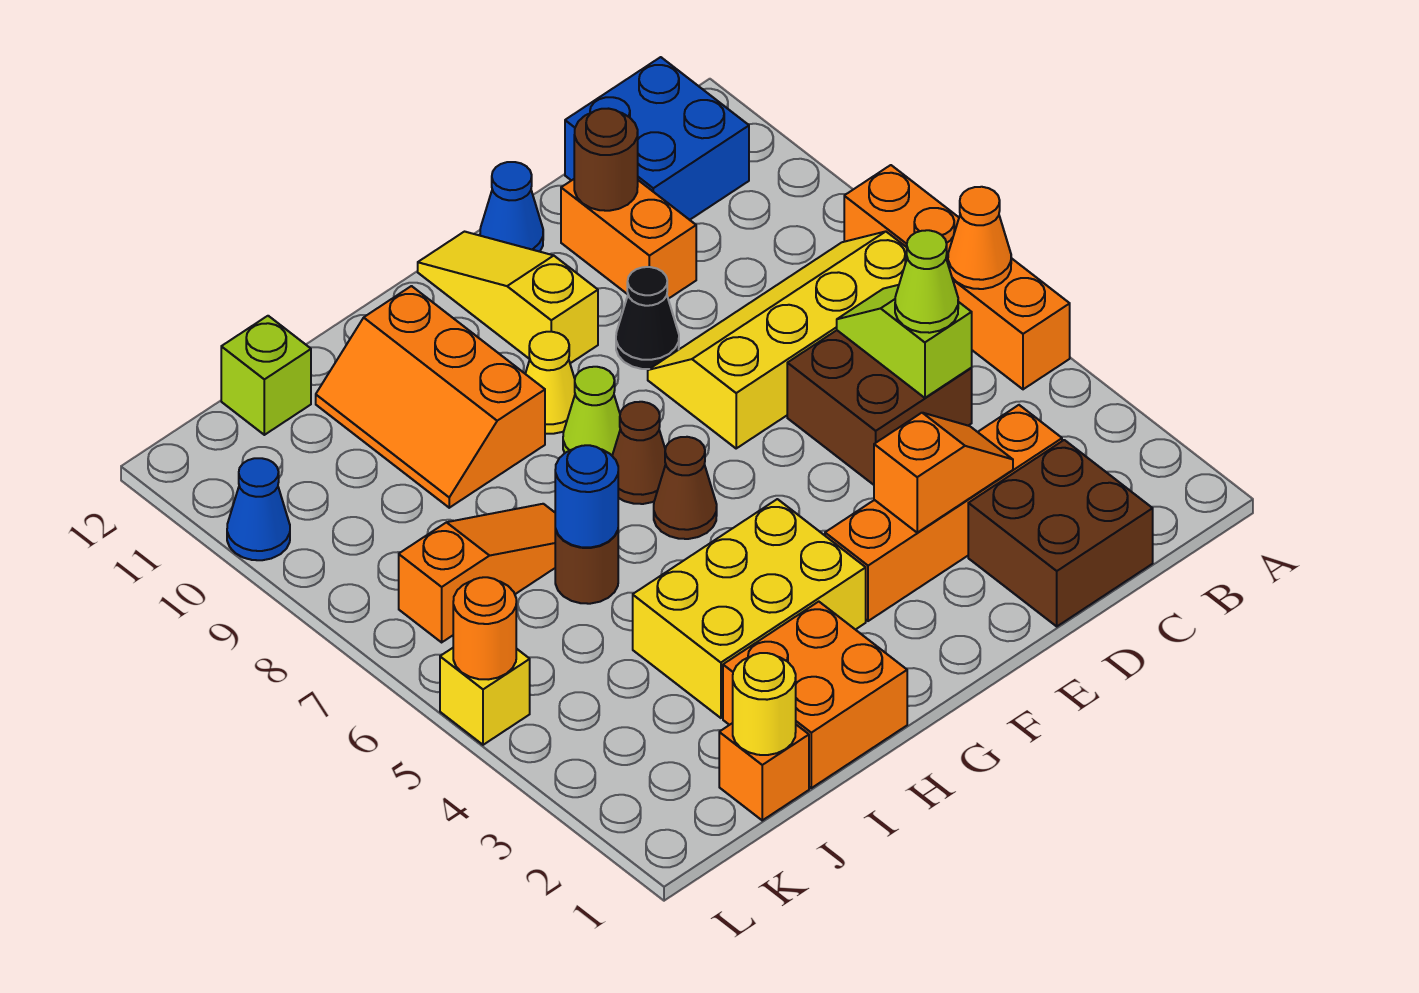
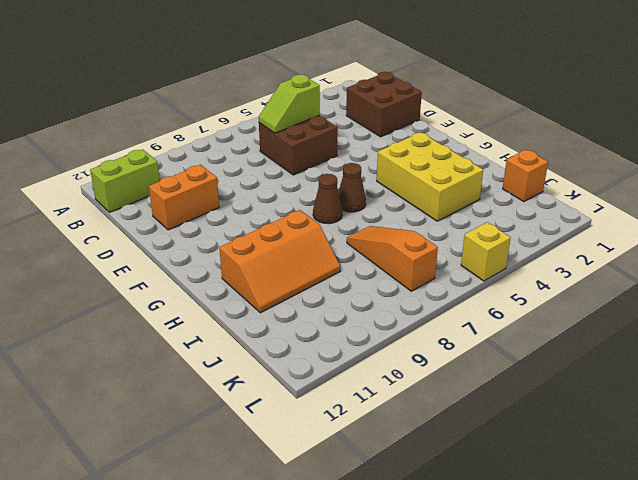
lime brick B11:B12 level 1 -> blue brick B11:C12 level 1
none -> orange brick A5:A8 level 1
none -> yellow slope B7:E8 level 1 top 7
none -> orange brick C3:F3 level 1
none -> black cone E9 level 1

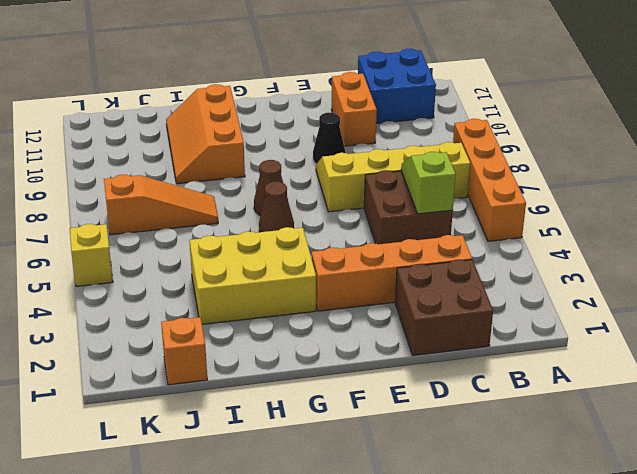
none -> blue cone E12 level 1
none -> yellow slope F10:F12 level 1 top 10
none -> lime cone G8 level 1
none -> yellow cone G9 level 1

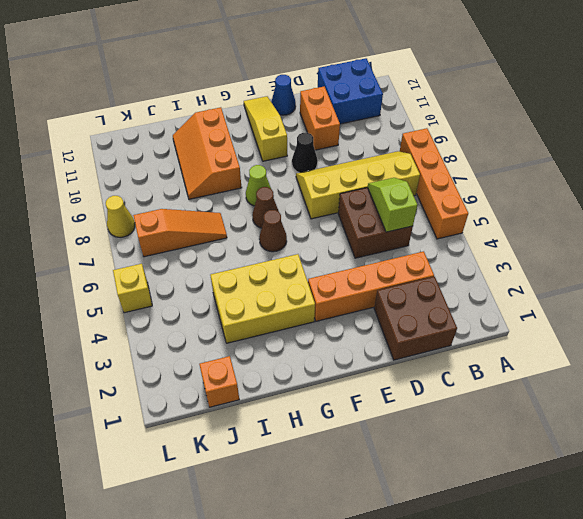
yellow cone L8 level 1 -> yellow cone G9 level 1
none -> orange brick H1:I2 level 1
none -> brown round brick I6 level 1
none -> lime brick J12 level 1
none -> blue cone L10 level 1

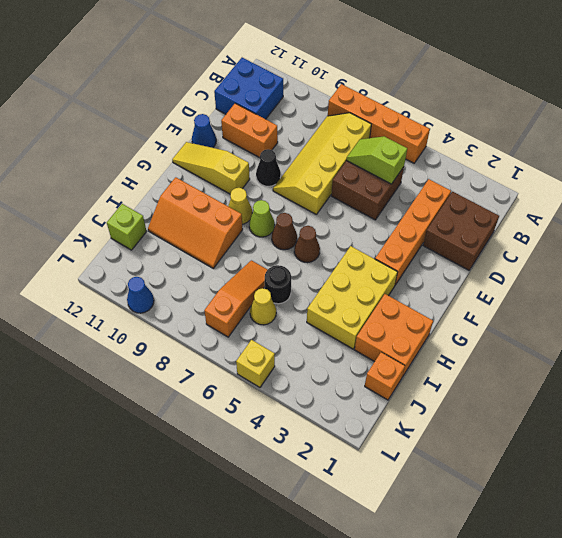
black round brick I6 level 1 -> brown round brick I6 level 1
yellow cone J6 level 1 -> none
none -> orange cone A6 level 2
none -> orange slope D3:E3 level 2 top E
none -> brown round brick D11 level 2
none -> blue round brick I6 level 2

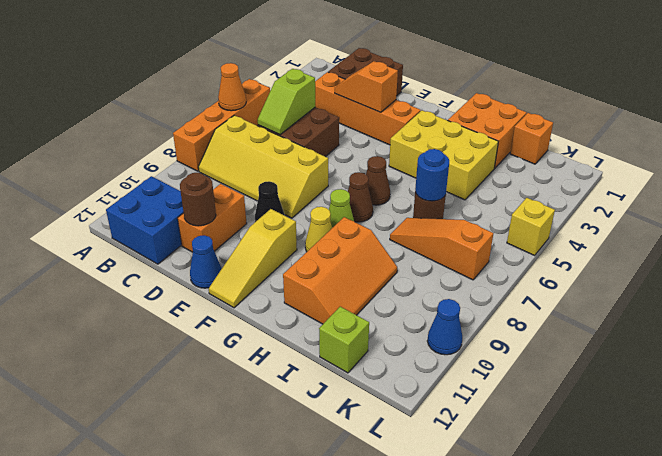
none -> yellow round brick J1 level 2
none -> orange round brick L5 level 2
none -> lime cone C5 level 3

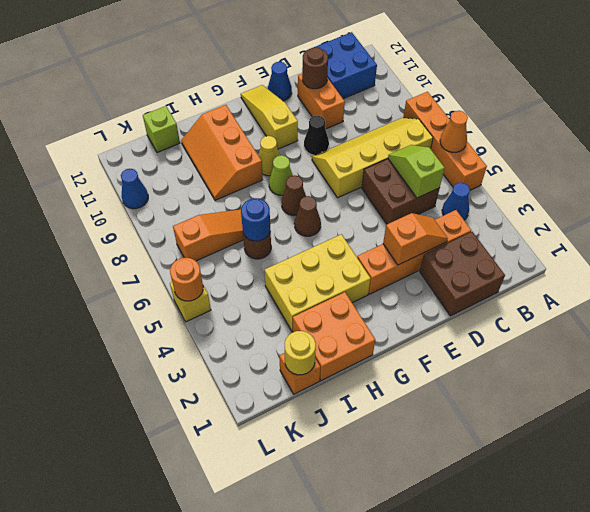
blue cone B4 level 1 -> none
none -> lime cone C5 level 3

